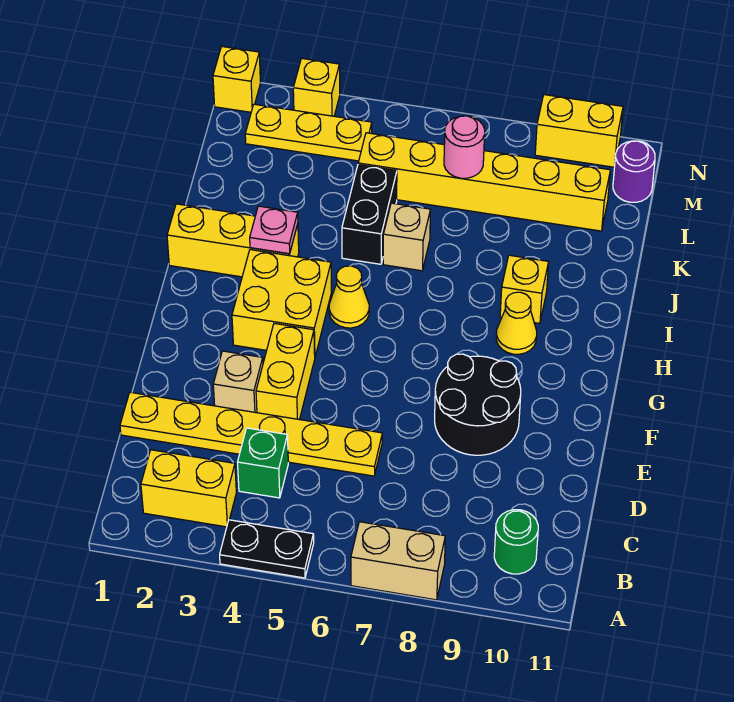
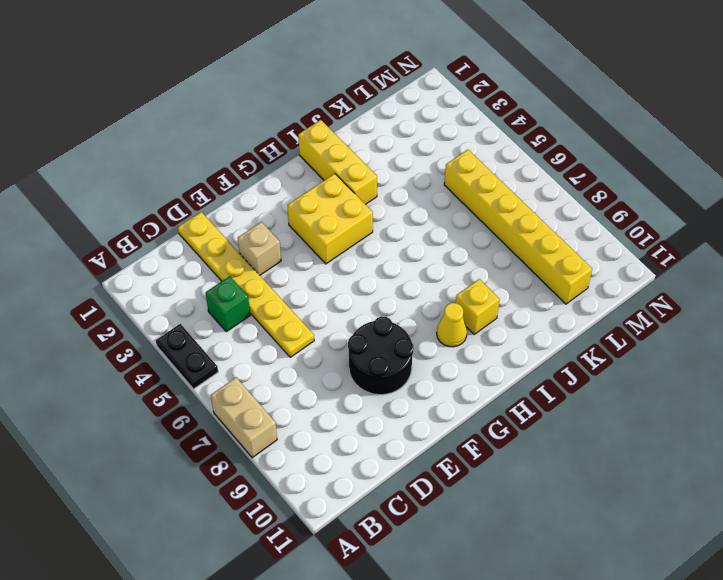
none -> yellow brick B2:B3 level 1
none -> green round brick B10 level 1
none -> yellow brick E4:F4 level 1

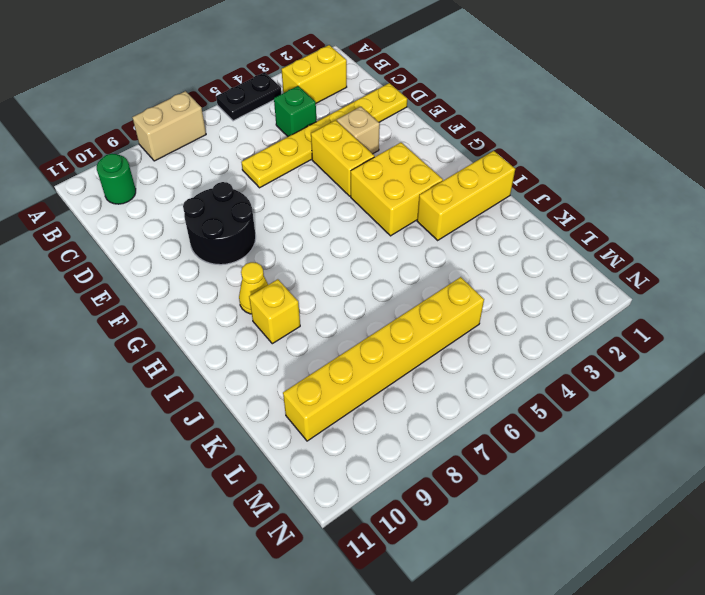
none -> yellow cone H5 level 1
none -> black brick J5:K5 level 1
none -> tan brick J6 level 1

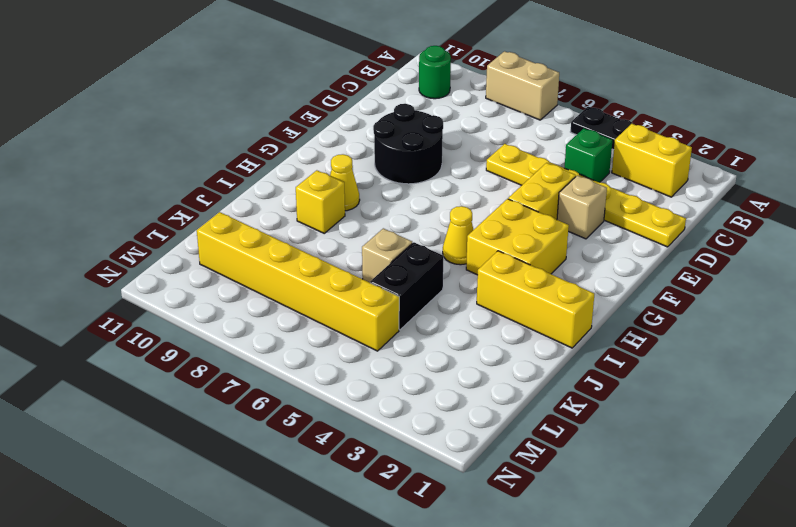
none -> yellow plate M2:M4 level 1
none -> purple round brick M11 level 1
none -> yellow brick N1 level 1

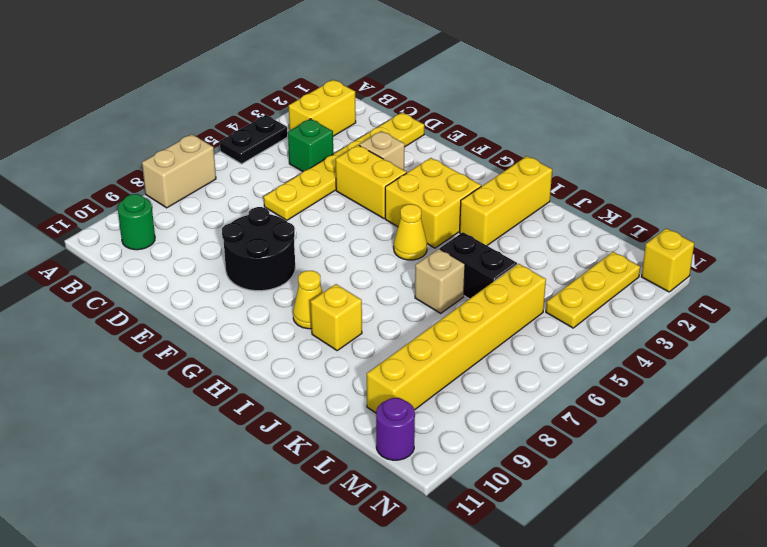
none -> yellow brick N3 level 1
none -> yellow brick N9:N10 level 1
none -> pink plate I3 level 2

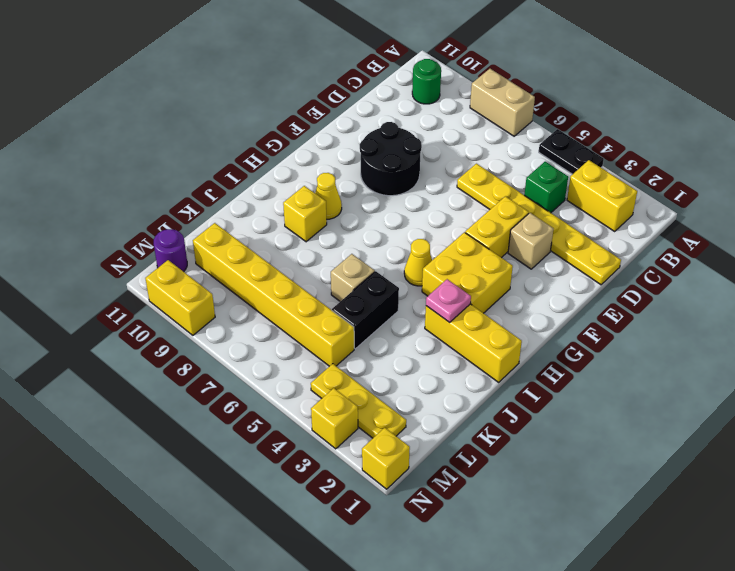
none -> pink round brick L7 level 2

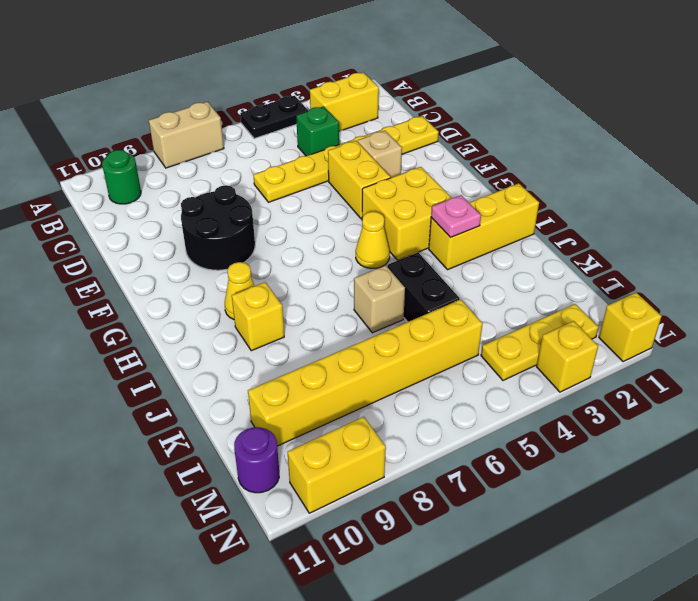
none -> pink round brick L7 level 2

